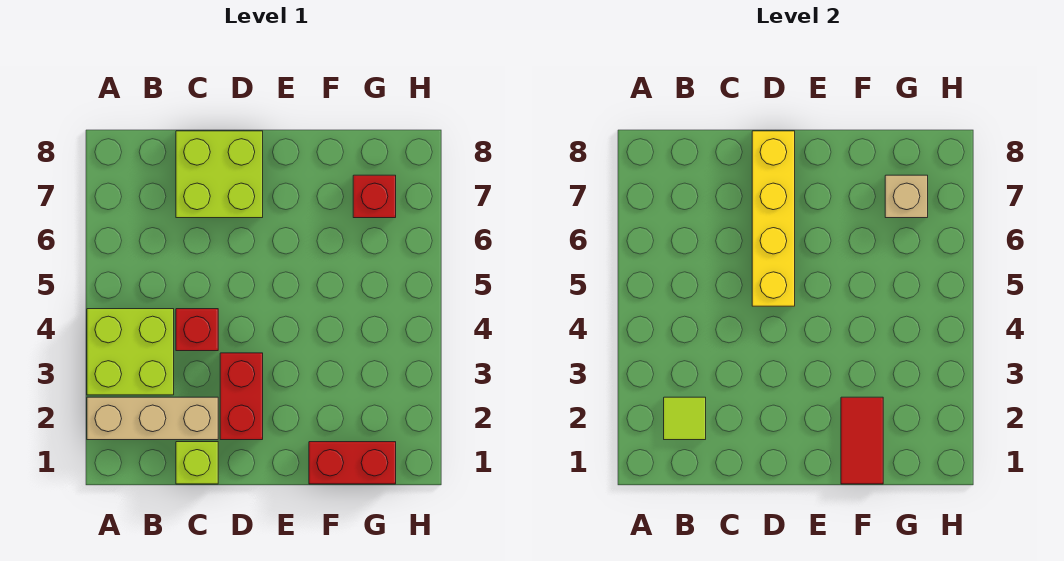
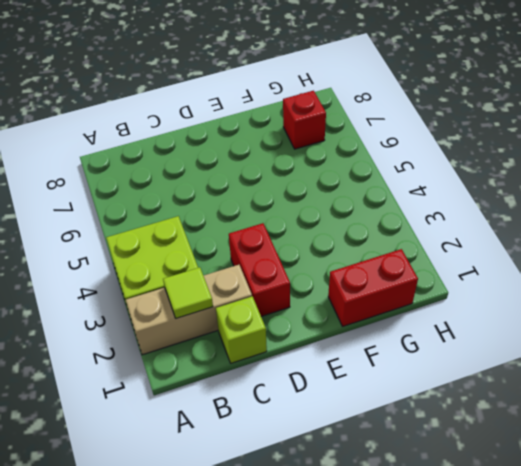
none -> red brick C4 level 1
none -> lime brick C7:D8 level 1
none -> yellow brick D5:D8 level 2

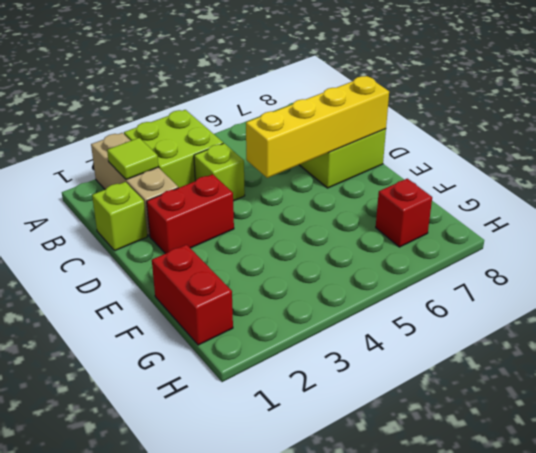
lime brick C4 level 1 -> red brick C4 level 1
none -> red tile F1:F2 level 2
none -> tan brick G7 level 2

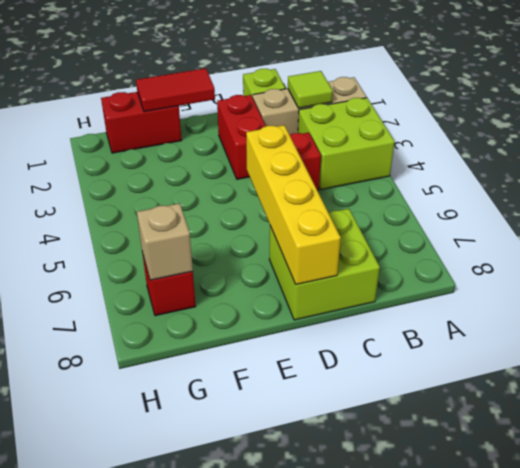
red tile E1:F1 level 2 -> red tile F1:F2 level 2

